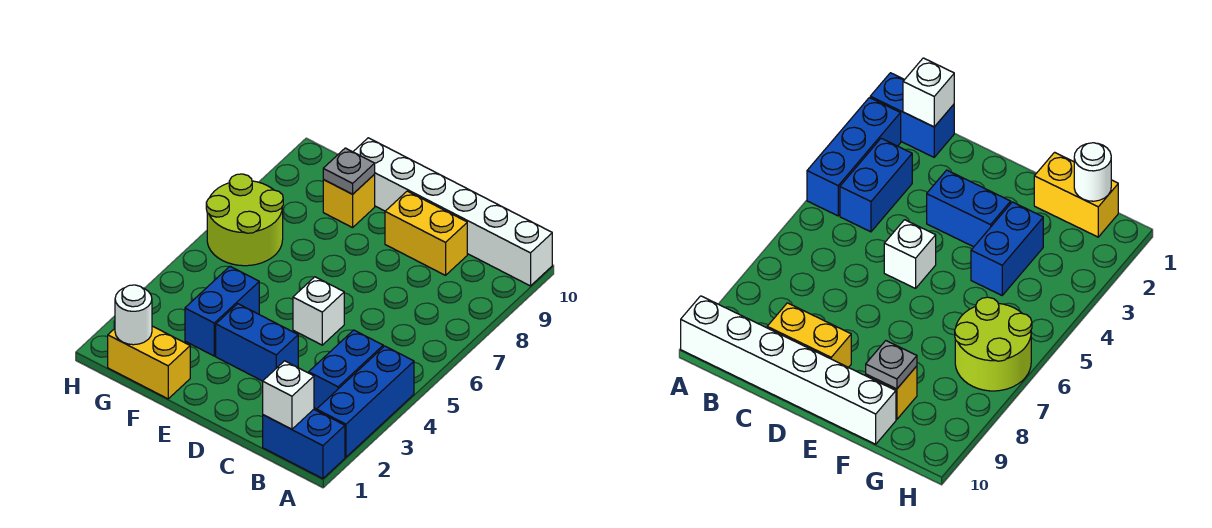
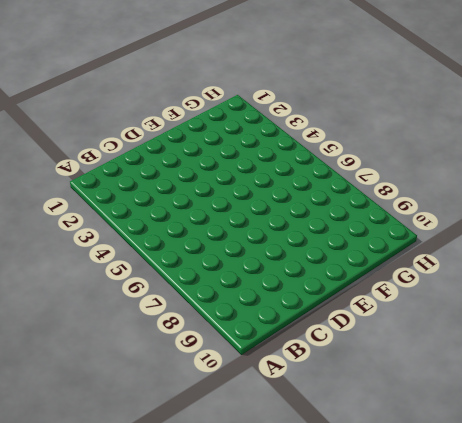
none -> blue brick A1:B1 level 1
none -> blue brick A2:A4 level 1
none -> white brick A10:F10 level 1

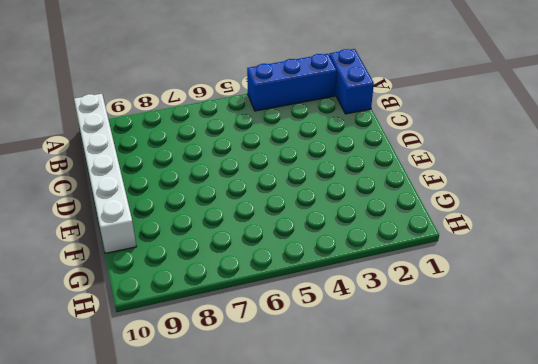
none -> blue brick B3:B4 level 1
none -> yellow brick C9:D9 level 1
none -> blue brick D3:E3 level 1

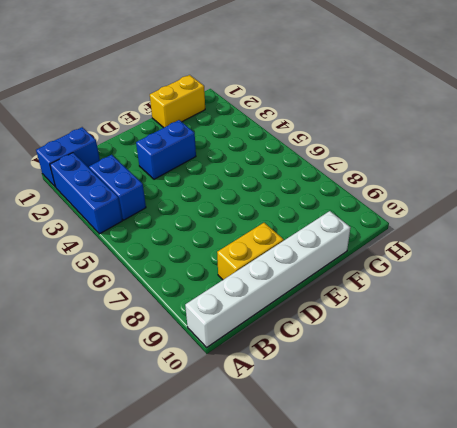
none -> white brick D5 level 1
none -> blue brick F3:F4 level 1
none -> yellow brick F9 level 1

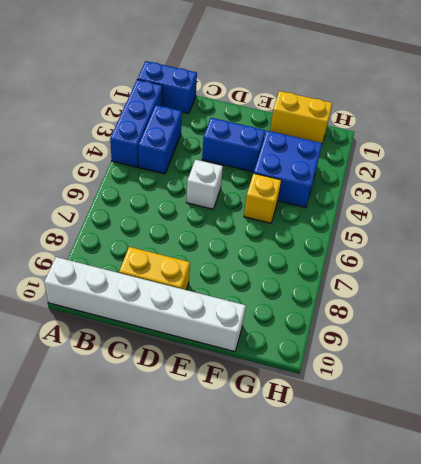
blue brick F3:G4 level 1 -> blue brick F3:F4 level 1
yellow brick F5 level 1 -> yellow brick F9 level 1
none -> lime round brick G6:H7 level 1
none -> white brick B1 level 2
none -> grey plate F9 level 2

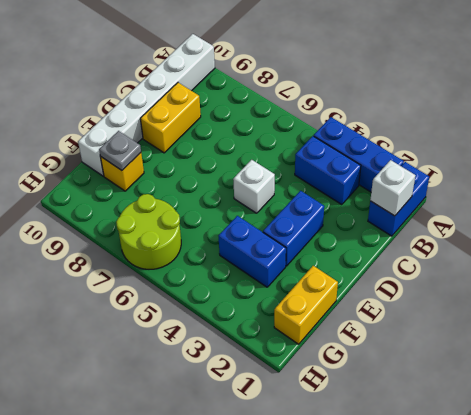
none -> white round brick G1 level 2

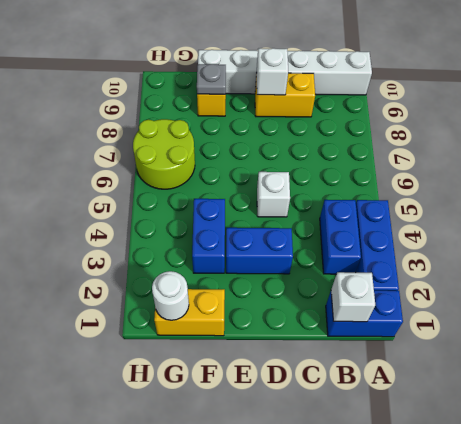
white brick D9 level 2 -> none

